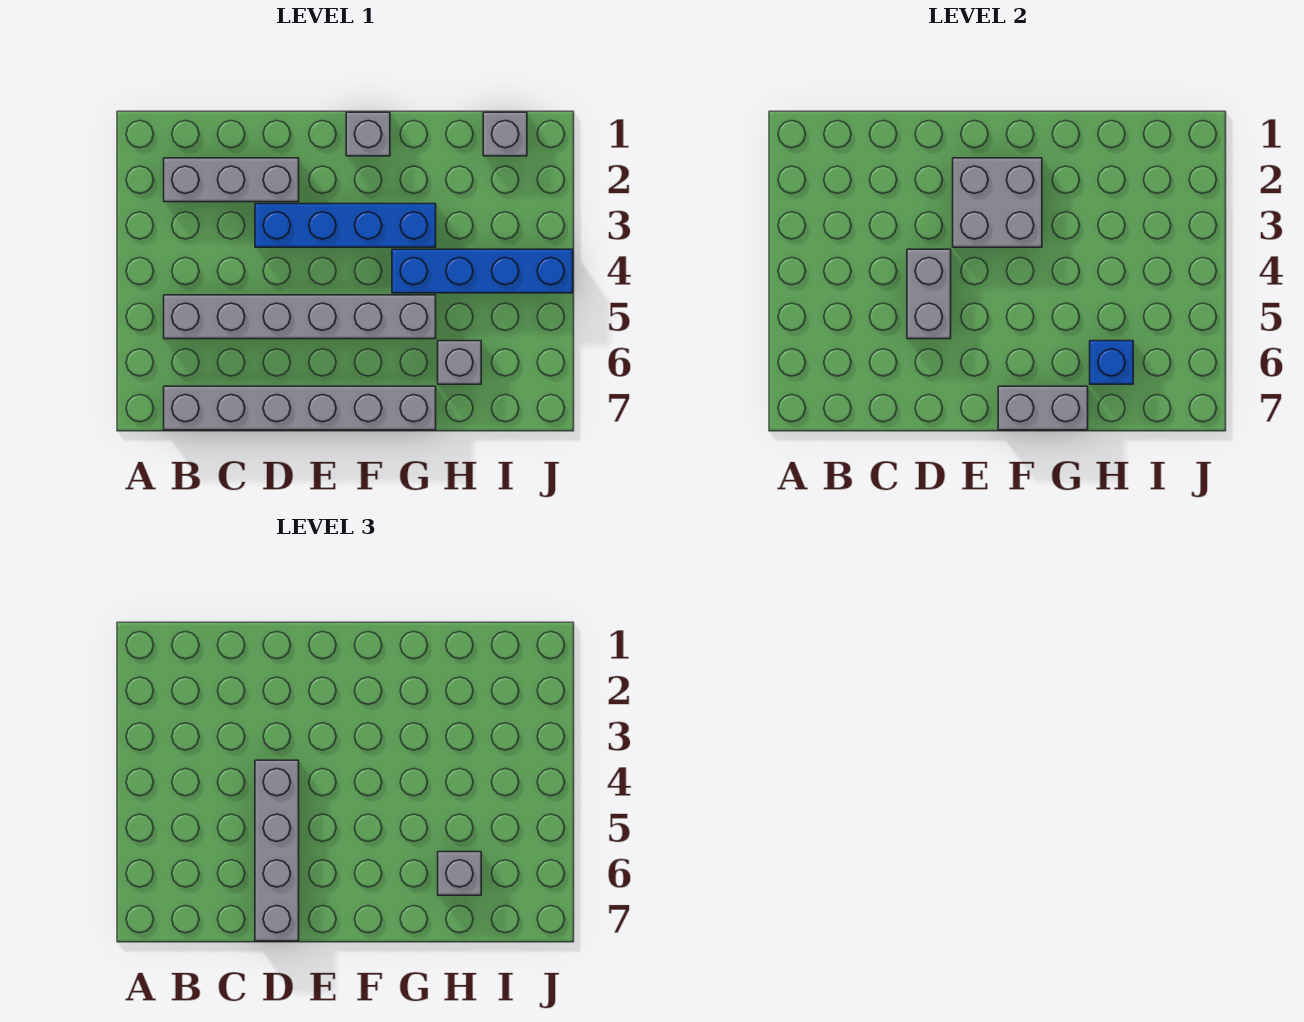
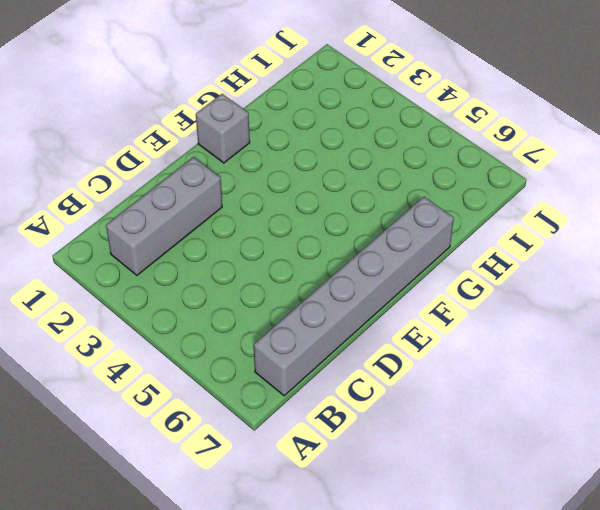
none -> grey brick B5:G5 level 1
none -> blue brick D3:G3 level 1
none -> blue brick G4:J4 level 1

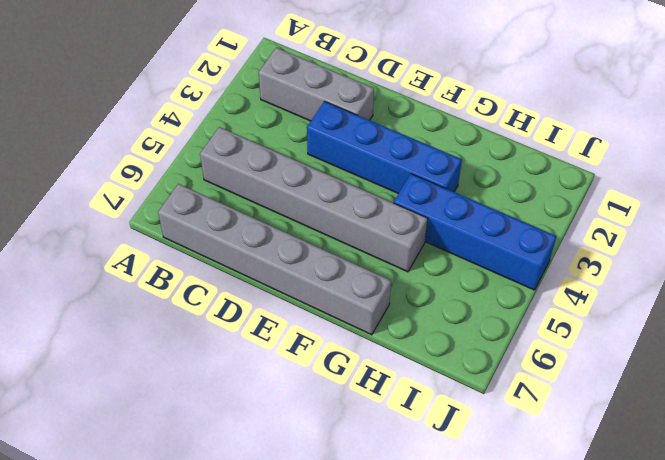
none -> grey brick F1 level 1
none -> grey brick H6 level 1
none -> grey brick I1 level 1

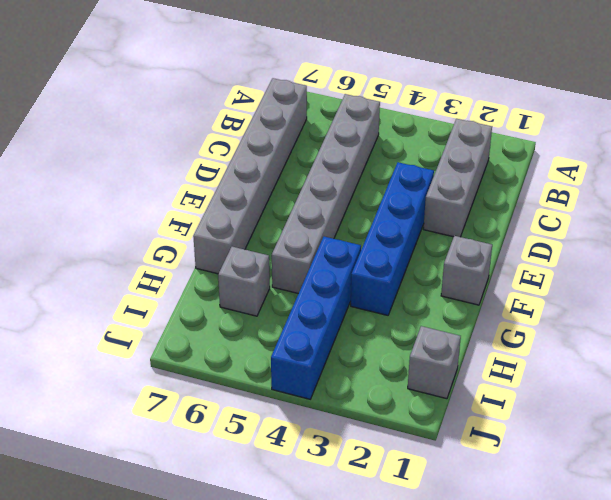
none -> grey brick D4:D5 level 2
none -> grey brick E2:F3 level 2
none -> grey brick F7:G7 level 2

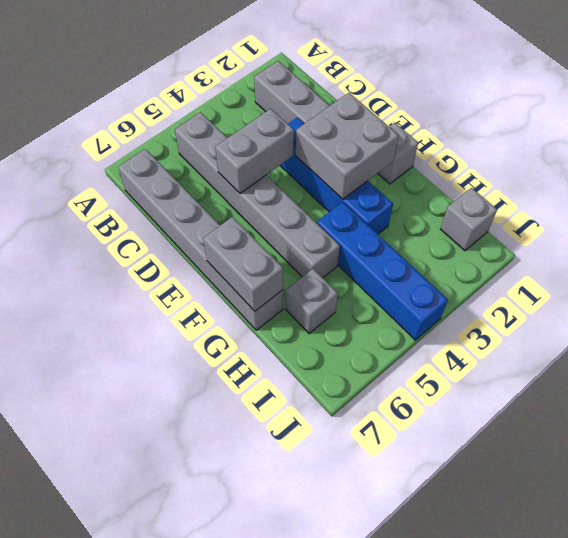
none -> blue brick H6 level 2
none -> grey brick D4:D7 level 3
none -> grey brick H6 level 3

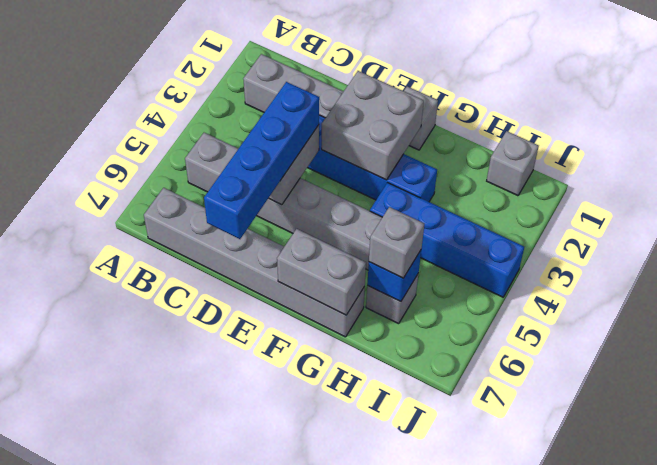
blue brick D4:D7 level 3 -> grey brick D4:D7 level 3

